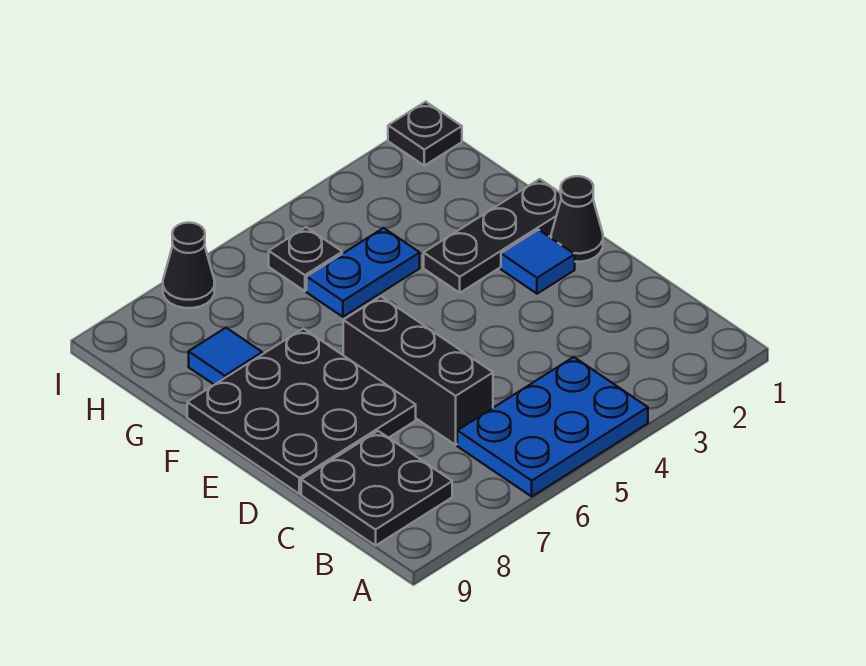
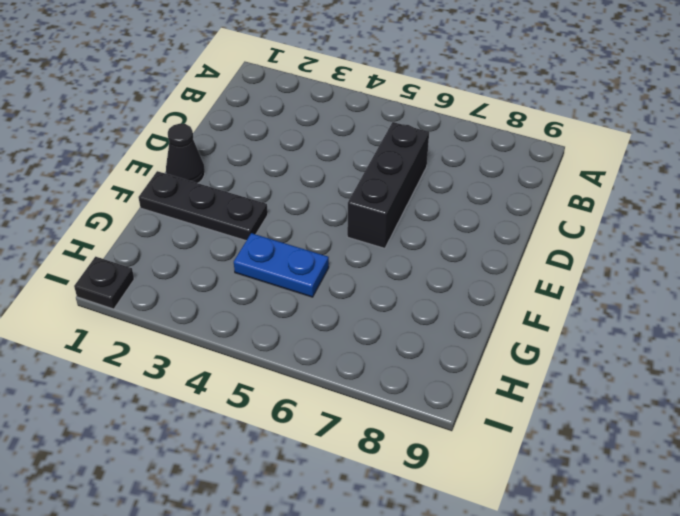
none -> blue plate A4:B6 level 1
none -> black plate B8:C9 level 1
none -> black plate D7:F9 level 1

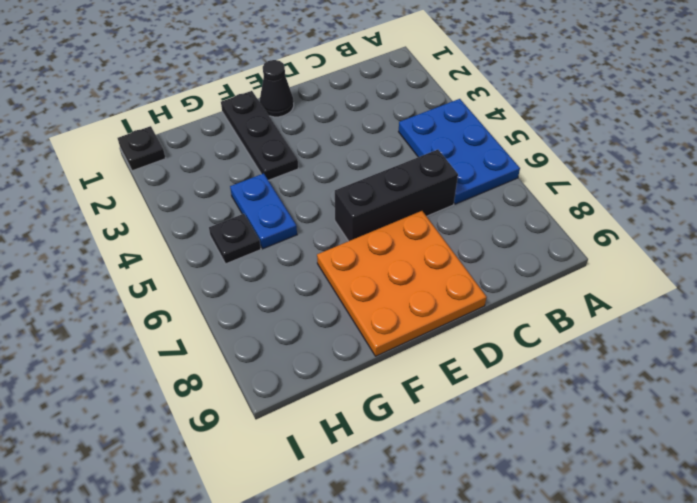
orange plate D7:F9 level 1 -> black plate D7:F9 level 1
none -> black plate B8:C9 level 1
none -> blue tile E2 level 1
none -> blue tile G8 level 1

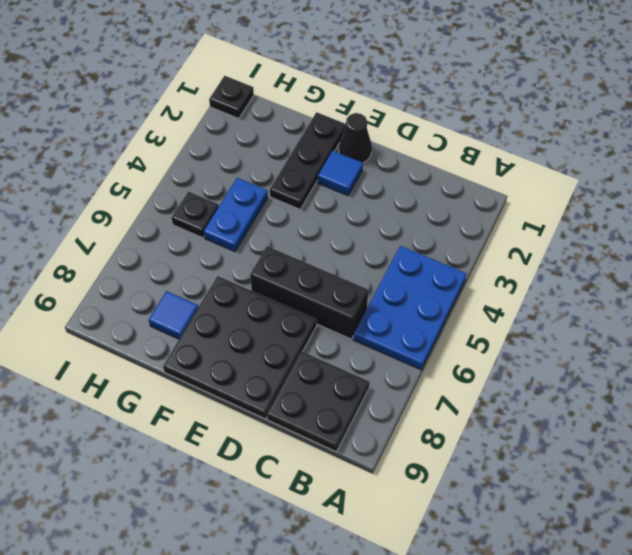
none -> black cone I7 level 1

